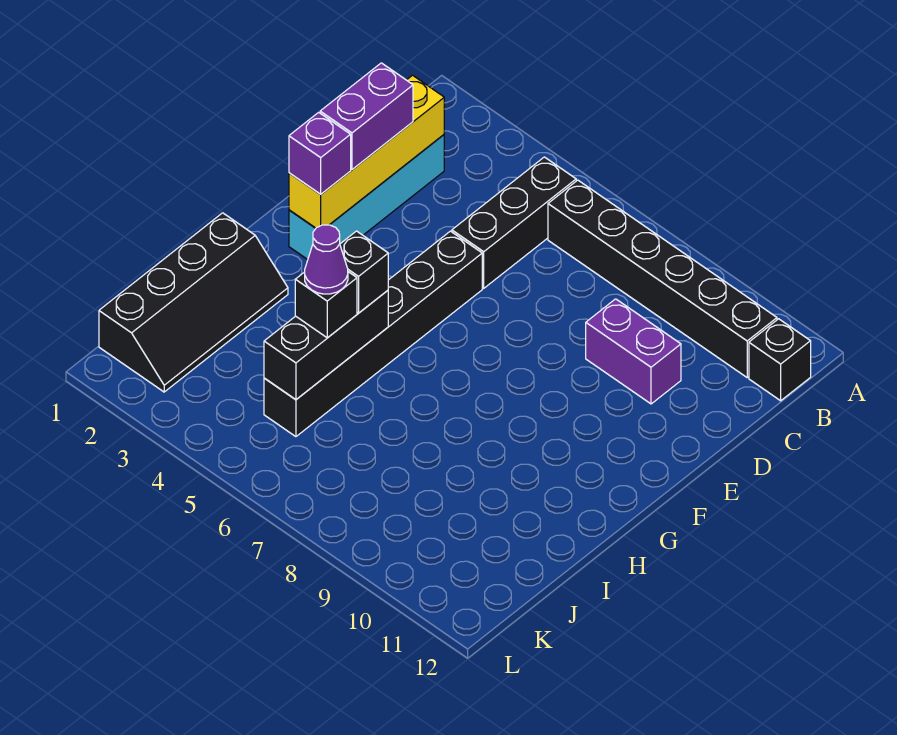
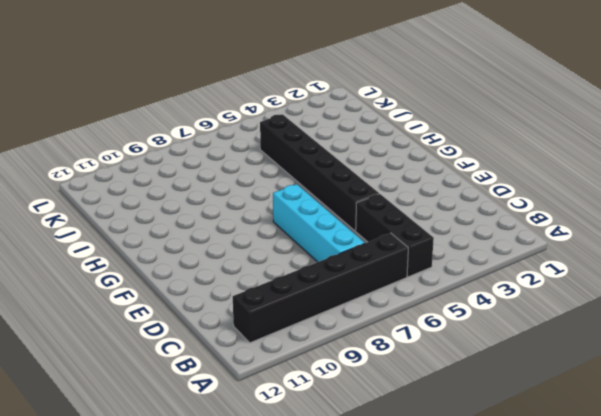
cyan brick C7:F7 level 1 -> cyan brick C2:F2 level 1
none -> black brick B12 level 1
none -> purple brick D9:D10 level 1
none -> black slope H1:K2 level 1 top 1

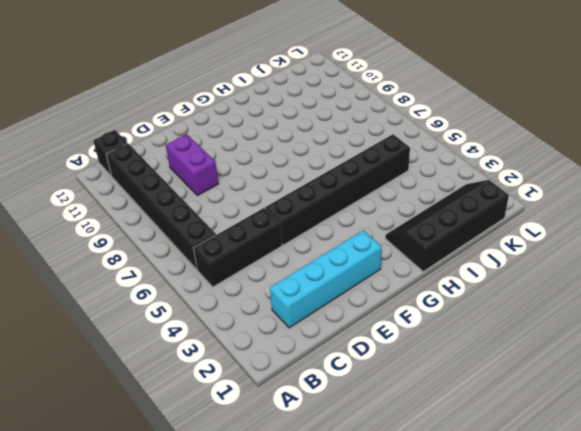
none -> yellow brick C2:F2 level 2
none -> black brick H5:J5 level 2
none -> purple brick D2:E2 level 3

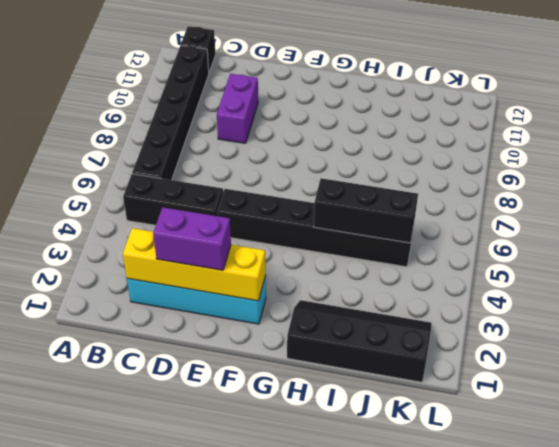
none -> purple brick F2 level 3
none -> black brick H5 level 3
none -> black brick I5 level 3

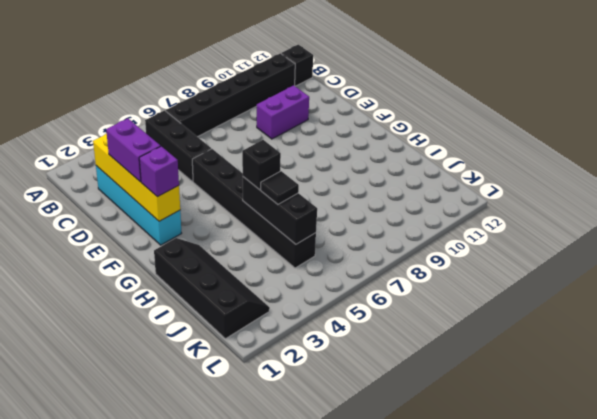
black tile I5 level 3 -> black brick I5 level 3
none -> purple cone I5 level 4

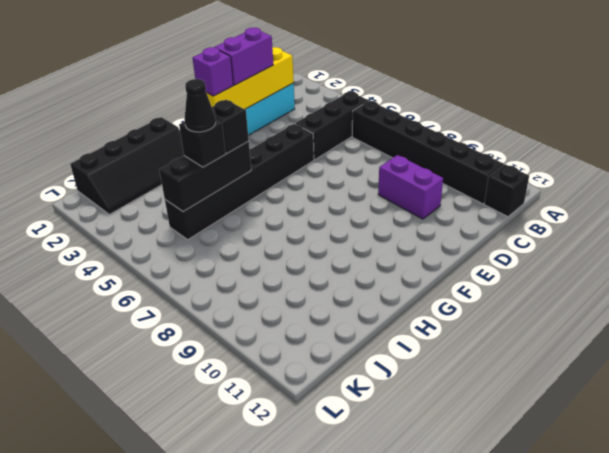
black cone I5 level 4 -> purple cone I5 level 4

